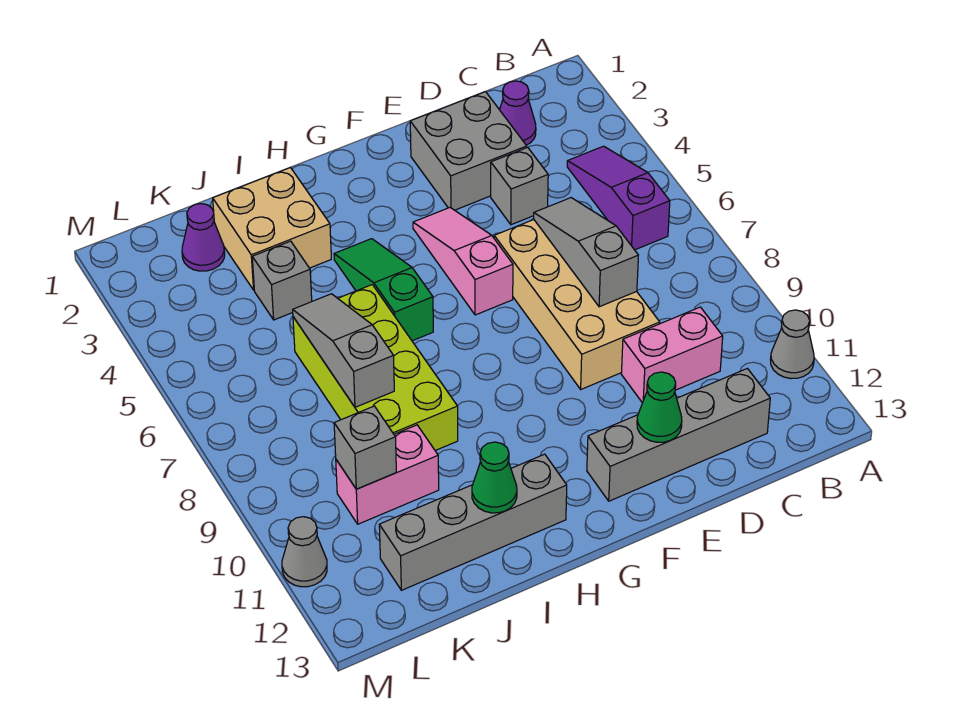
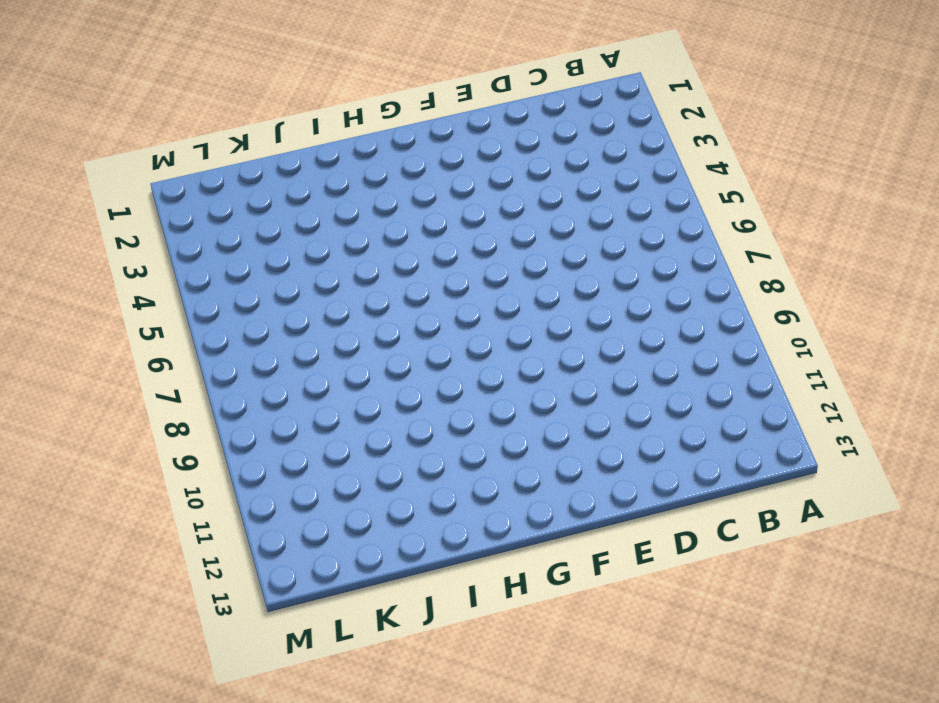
none -> grey cone A11 level 1
none -> purple slope B4:B6 level 1 top 6
none -> purple cone C2 level 1

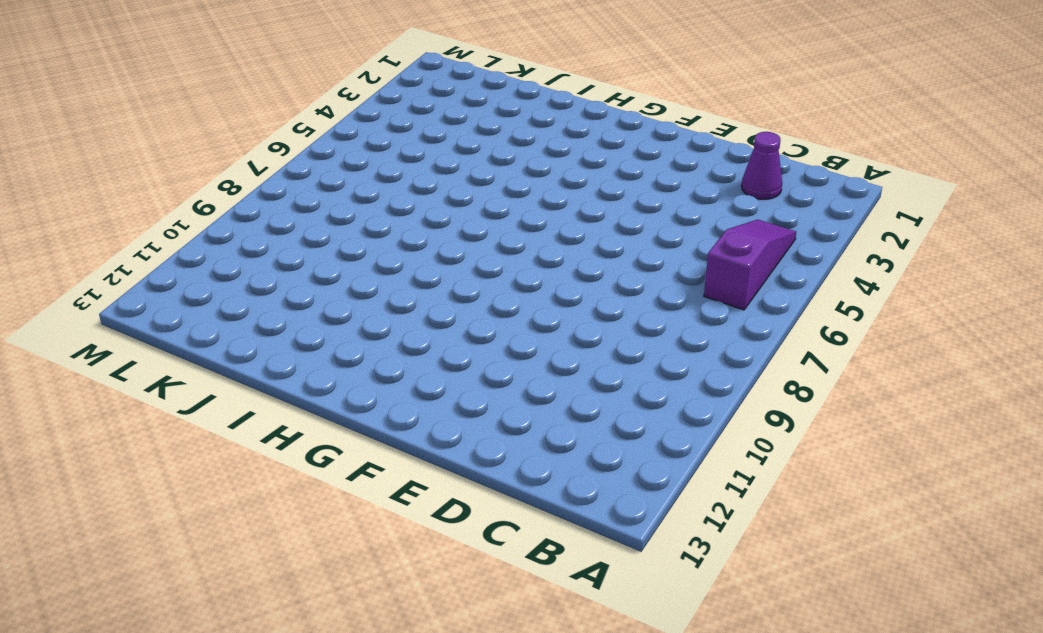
none -> grey cone A11 level 1
none -> pink brick C10:D10 level 1
none -> grey brick C12:F12 level 1

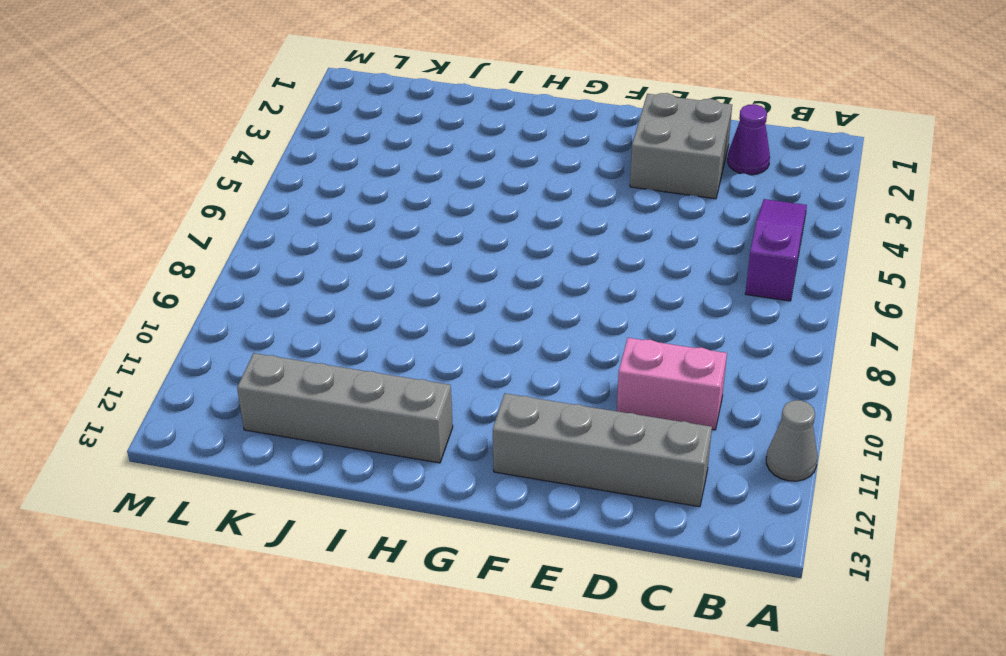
none -> grey brick D4 level 1
none -> tan brick D6:E9 level 1
none -> pink slope F4:F6 level 1 top 6

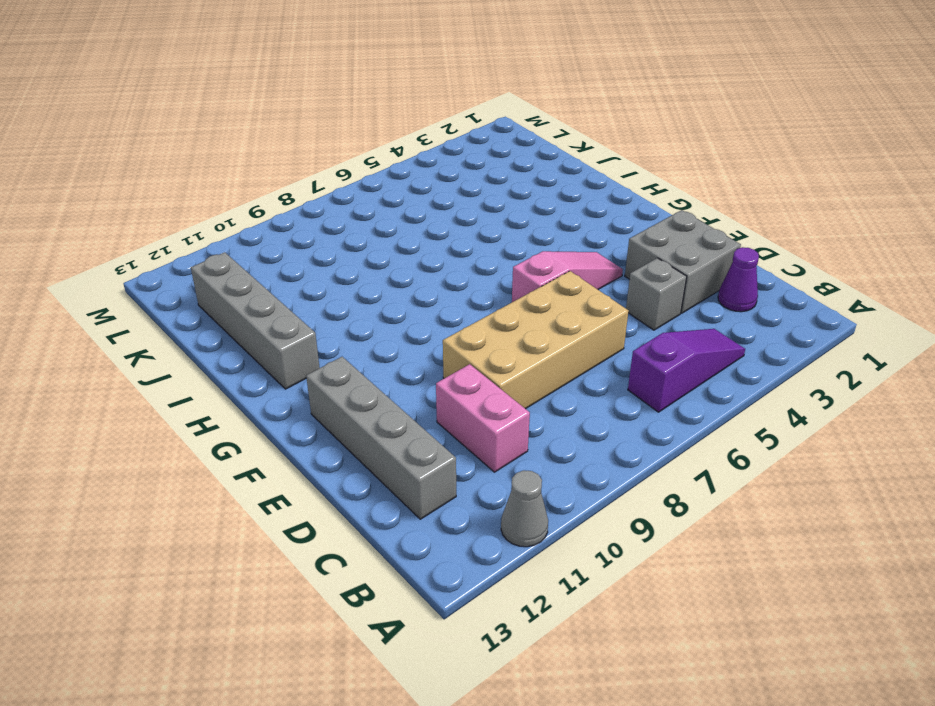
none -> green slope H4:H6 level 1 top 6
none -> tan brick I2:J3 level 1
none -> lime brick I6:J9 level 1

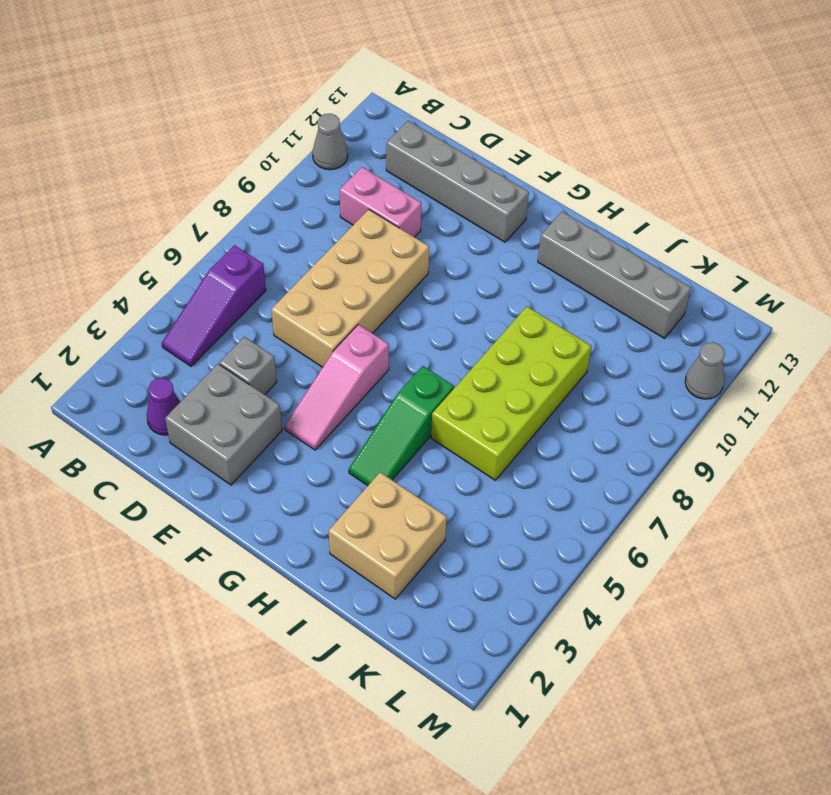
none -> grey brick J4 level 1
none -> pink brick J10:K10 level 1
none -> purple cone K2 level 1

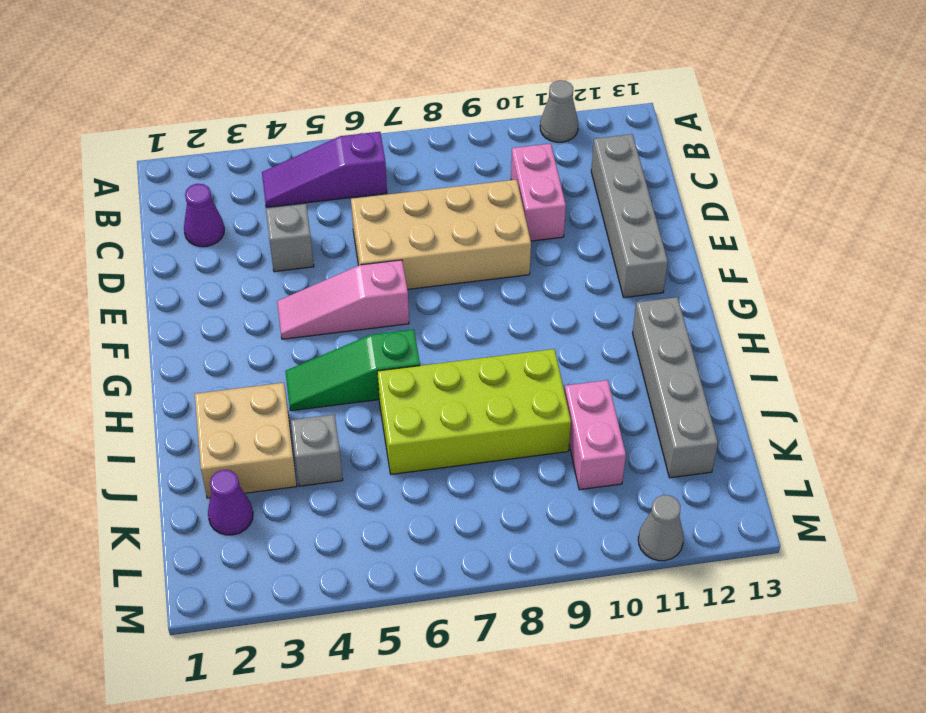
none -> grey brick D2:E3 level 1
none -> grey slope D6:D8 level 2 top 8
none -> green cone E12 level 2

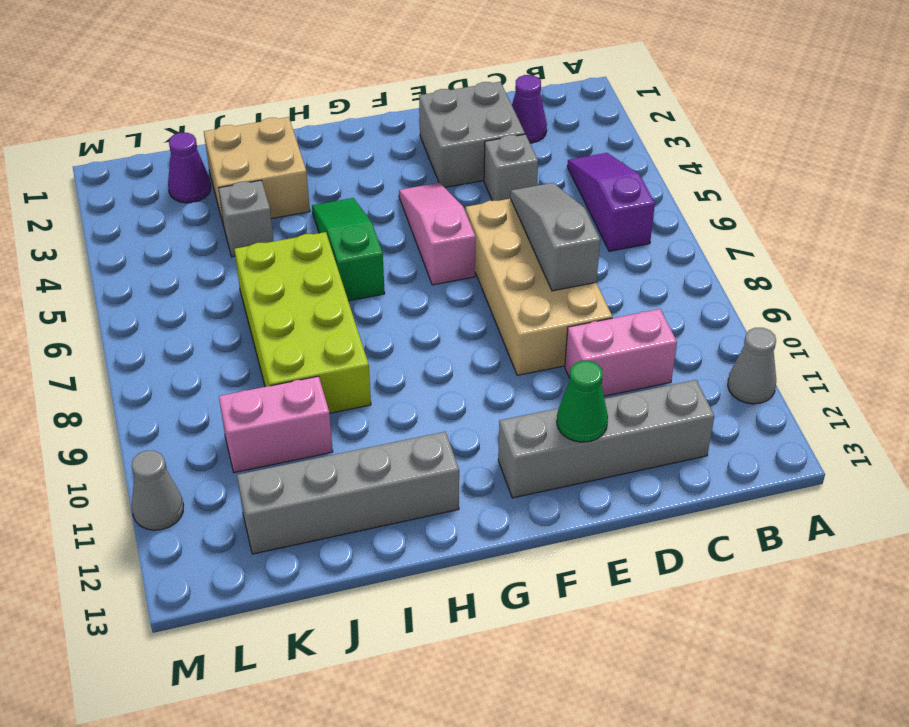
none -> green cone I12 level 2
none -> grey slope J6:J8 level 2 top 8
none -> grey brick K10 level 2

